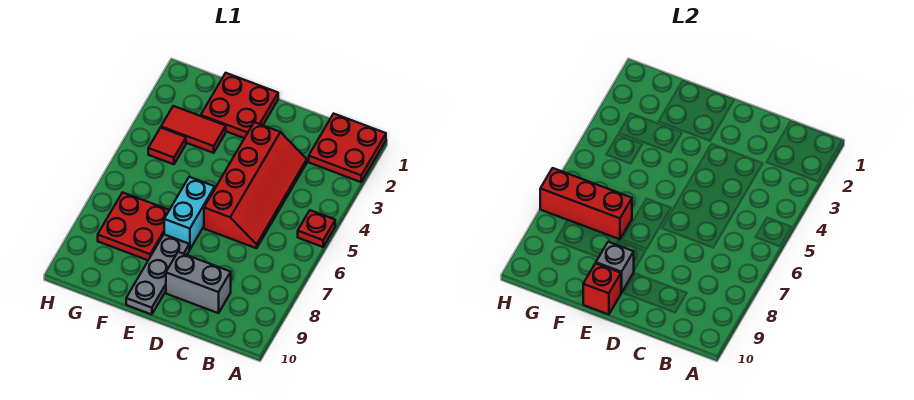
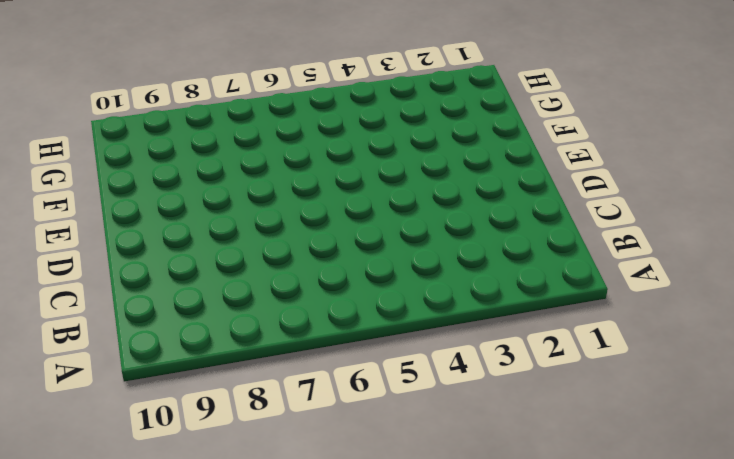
none -> red plate A1:B2 level 1
none -> red plate A5 level 1
none -> red slope C3:D6 level 1 top D

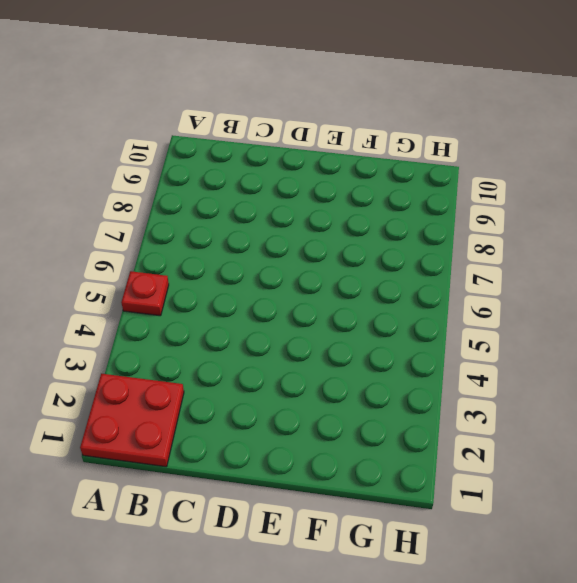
none -> red slope C3:D6 level 1 top D
none -> grey brick C9:D9 level 1
none -> red plate E1:F2 level 1

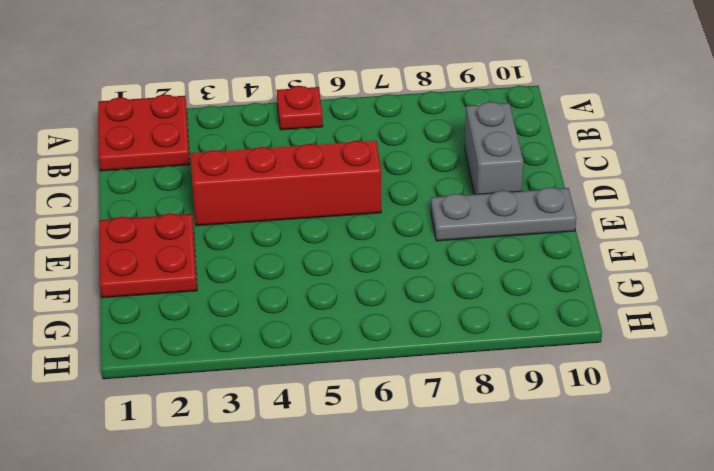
none -> cyan brick E6:E7 level 1
none -> red tile F3:G3 level 1
none -> red plate F7:G8 level 1

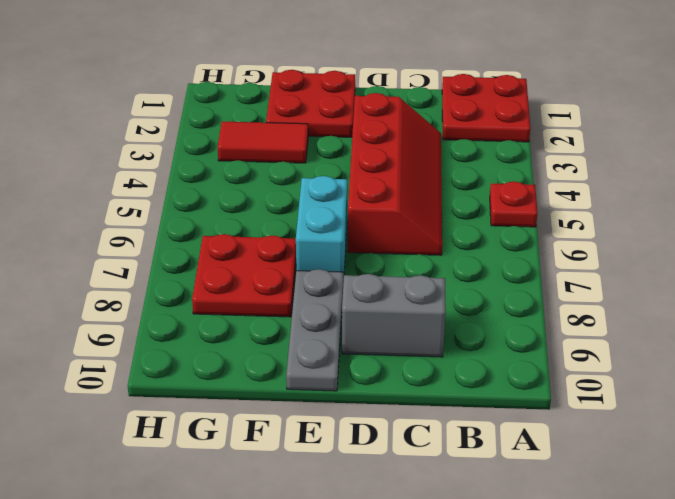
none -> red tile G4 level 1
none -> grey brick E9 level 2
none -> red brick E10 level 2

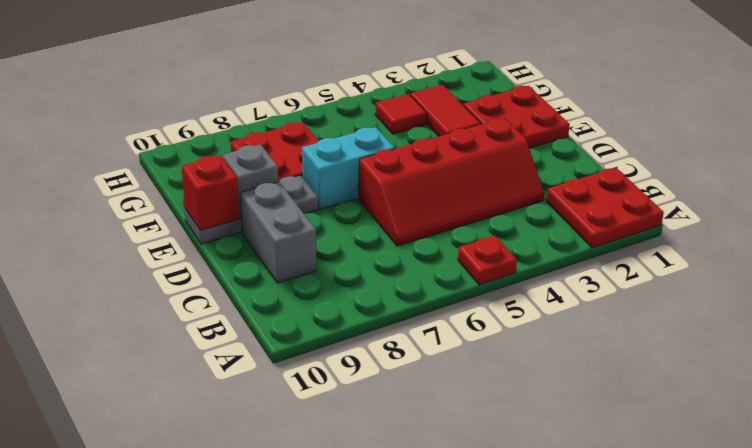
none -> red brick F7:H7 level 2

